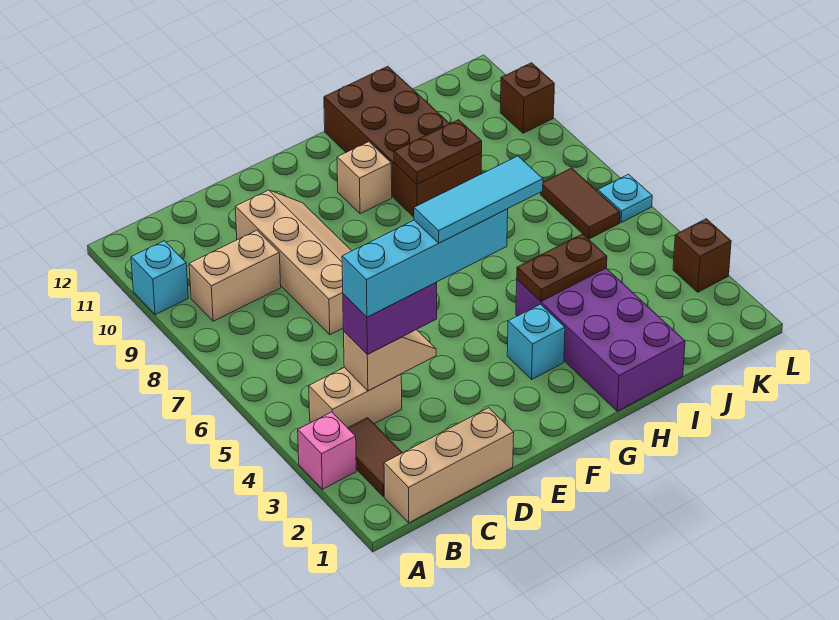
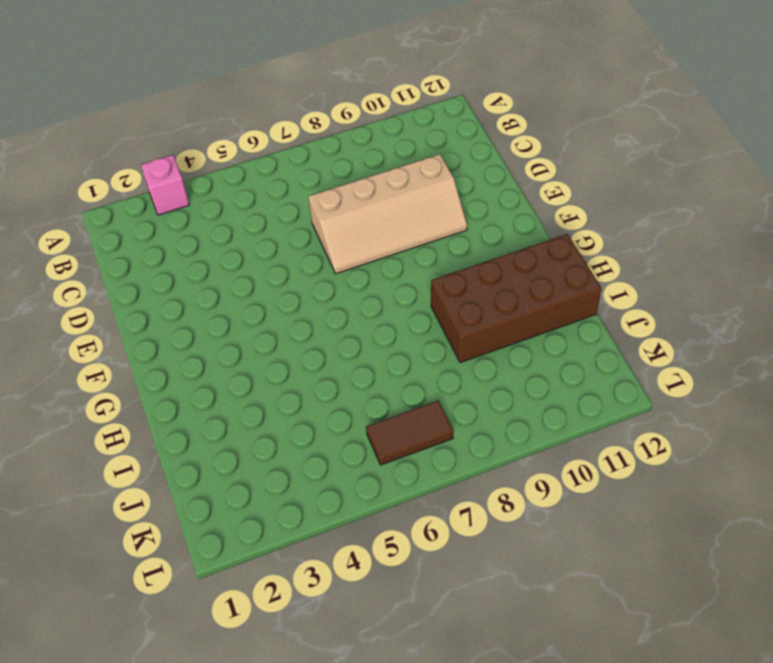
none -> cyan brick A10 level 1
none -> tan brick B1:D1 level 1
none -> brown tile B2:B3 level 1

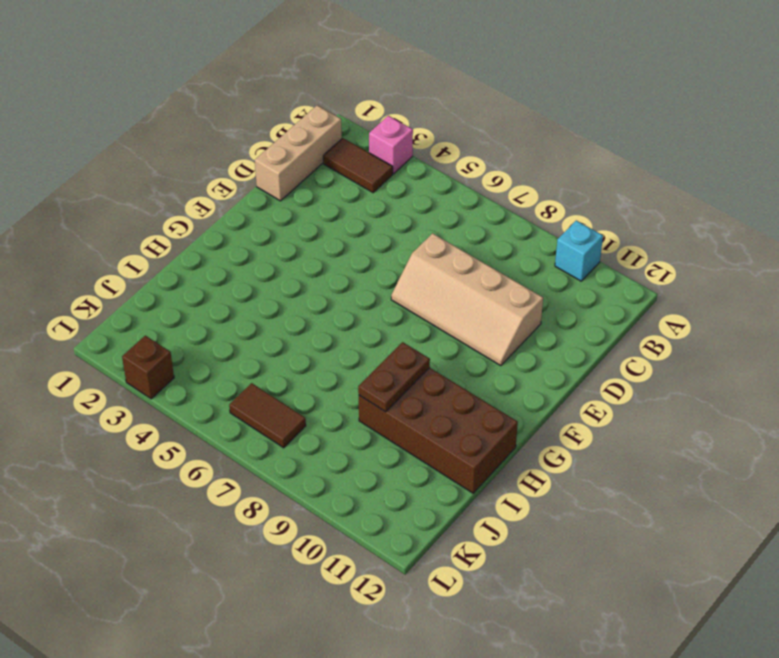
none -> tan brick B4:C4 level 1
none -> tan brick B9:C9 level 1
none -> cyan brick G3 level 1

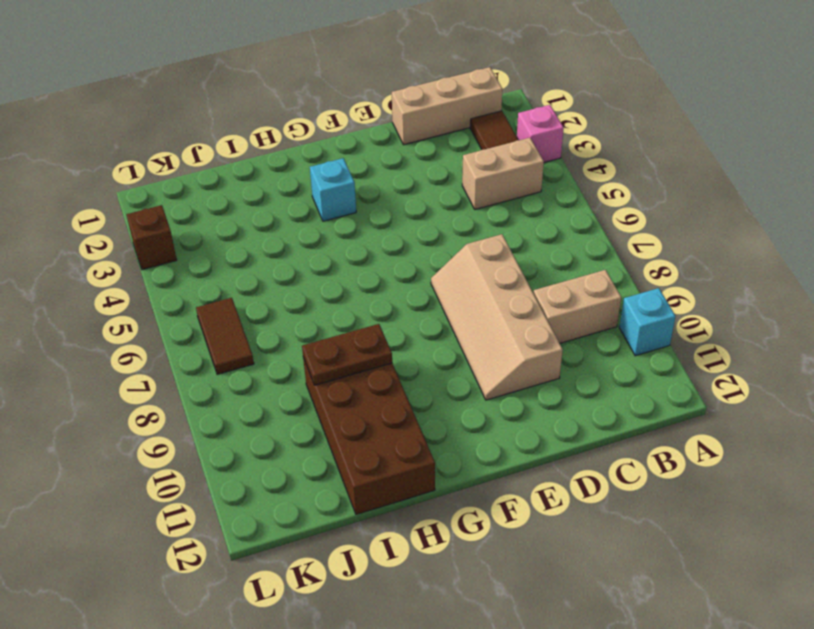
none -> tan brick G10 level 1
none -> purple brick H1:I4 level 1
none -> cyan plate L6 level 1

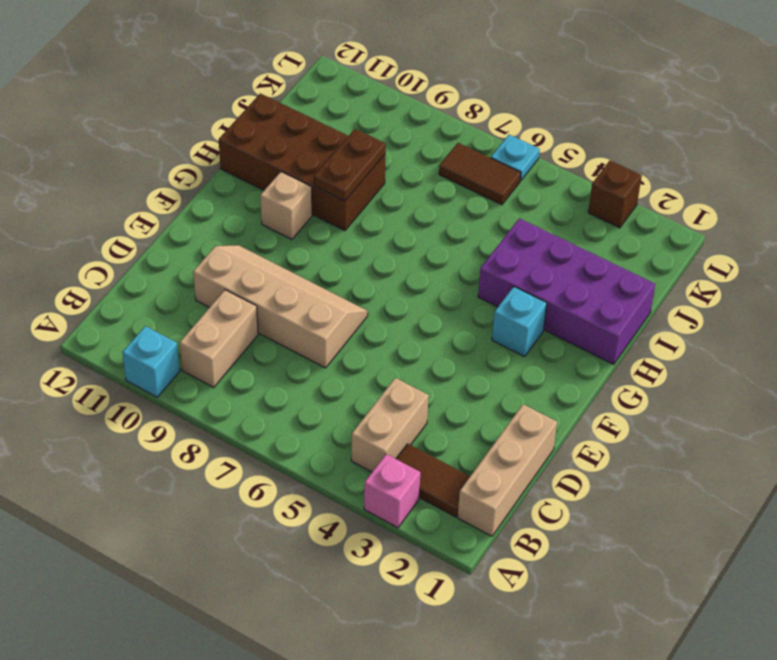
none -> brown brick L10 level 1
none -> tan slope C4:D4 level 2 top C
none -> brown plate H4:I4 level 2

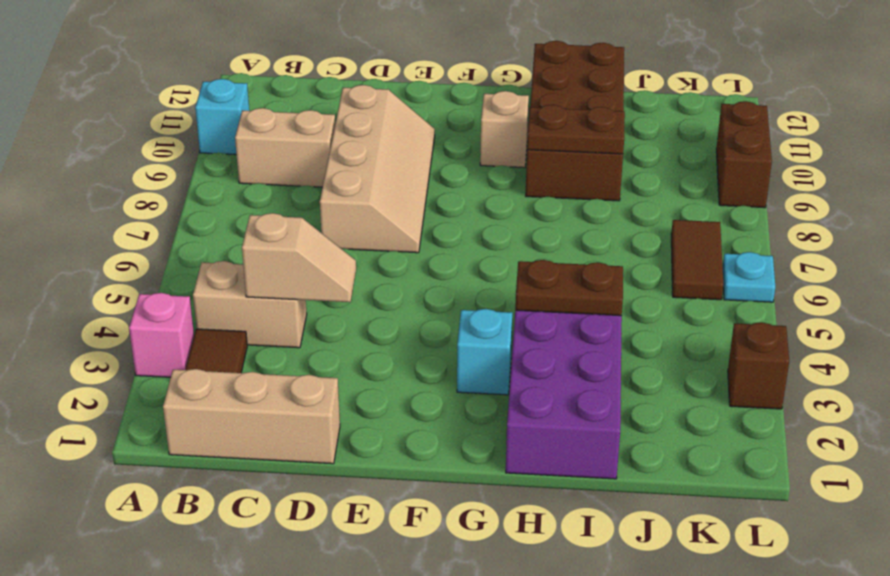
brown brick L9:L10 level 1 -> brown brick L10 level 1
none -> purple brick C4:D4 level 3
none -> cyan brick C4:F4 level 4
none -> cyan tile E4:G4 level 5

